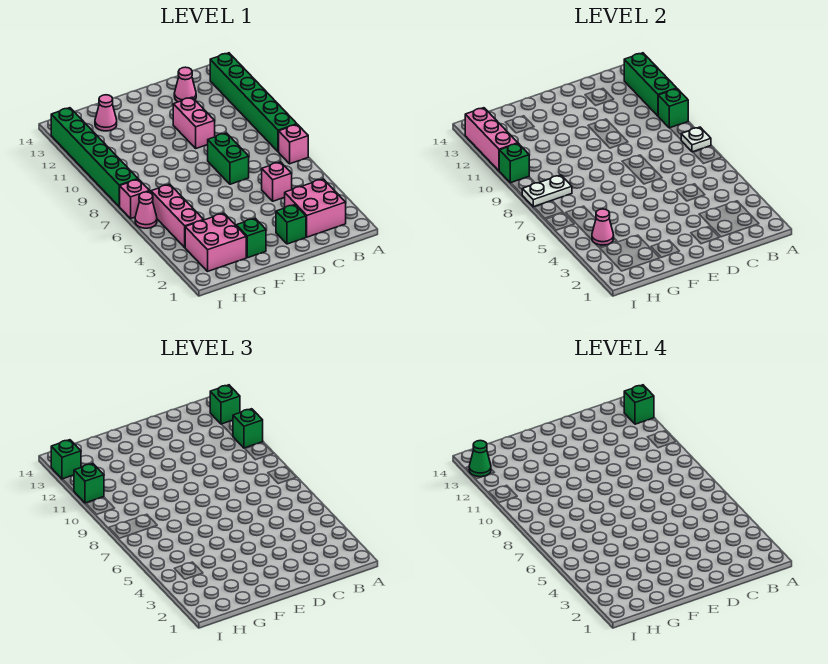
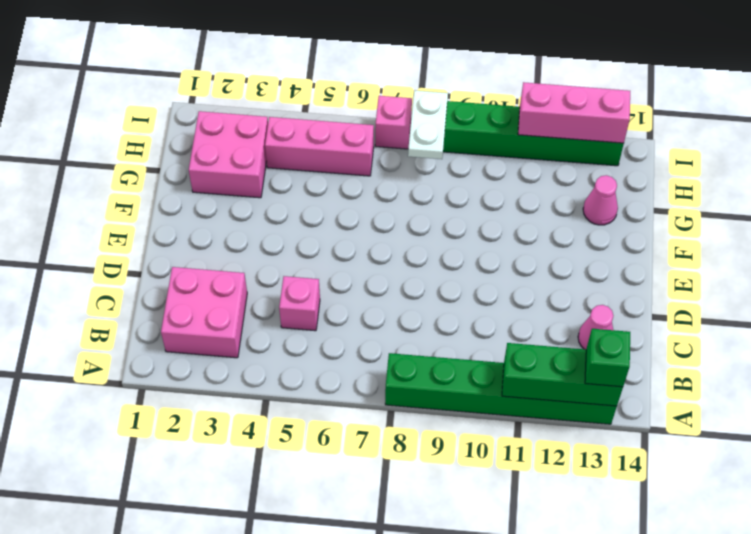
none -> pink brick A7 level 1
none -> green brick D2 level 1
none -> green brick D7:D8 level 1

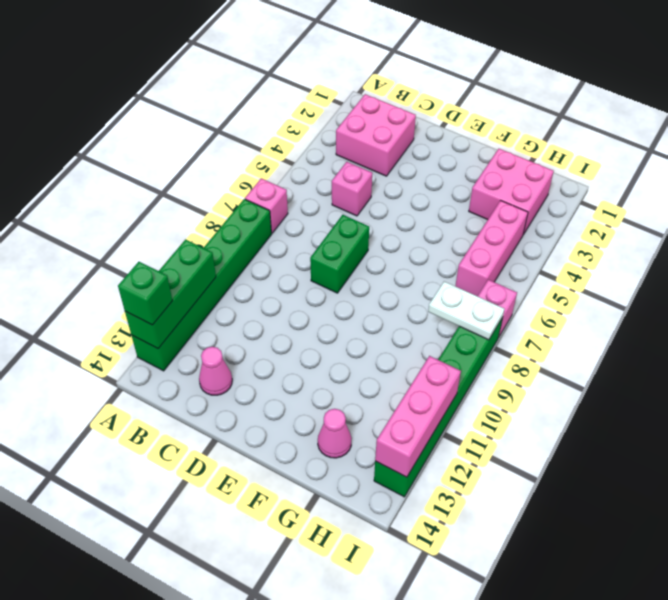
none -> green brick D2 level 1
none -> pink brick D10:D11 level 1
none -> green brick F2 level 1

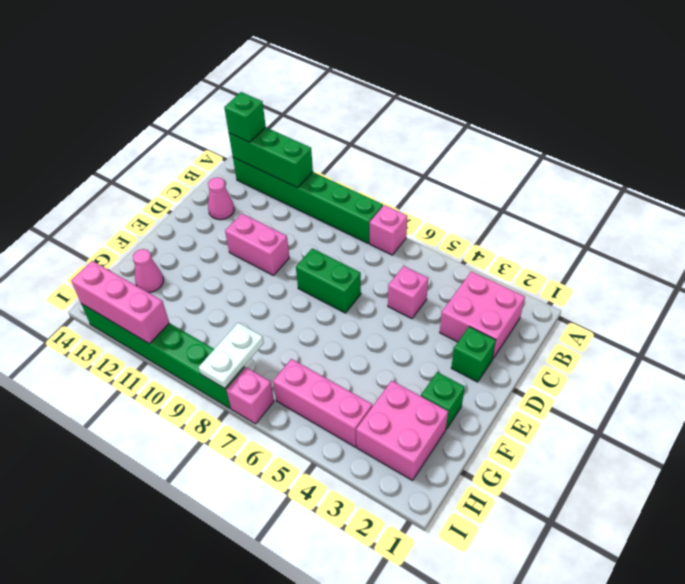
none -> pink cone I6 level 1
none -> white plate A8 level 2
none -> green brick A10 level 2

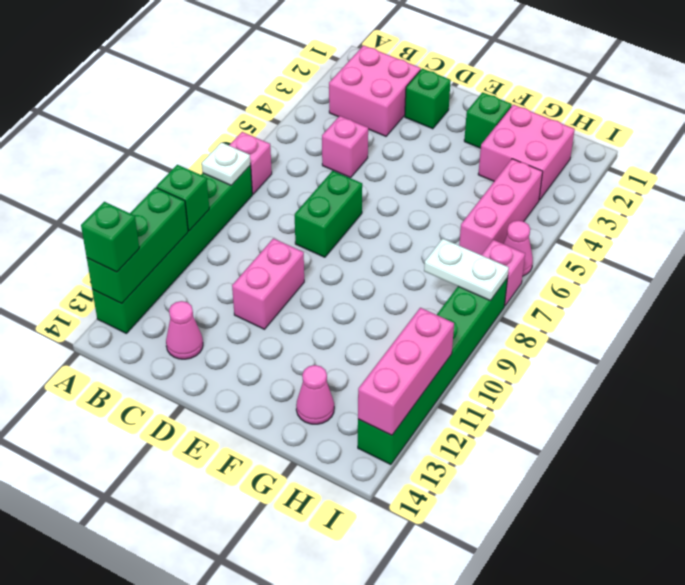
none -> pink cone H4 level 2
none -> green brick I10 level 2
none -> green brick A11 level 3

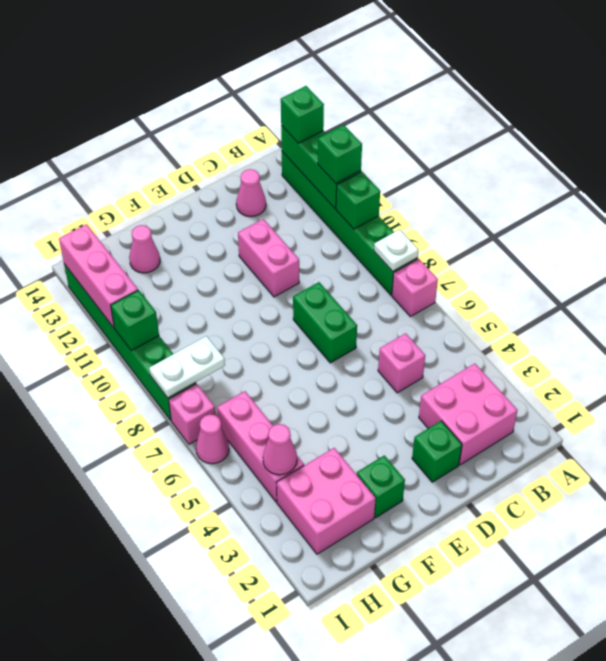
none -> green brick I11 level 3
none -> green brick I13 level 3
none -> green brick A13 level 4

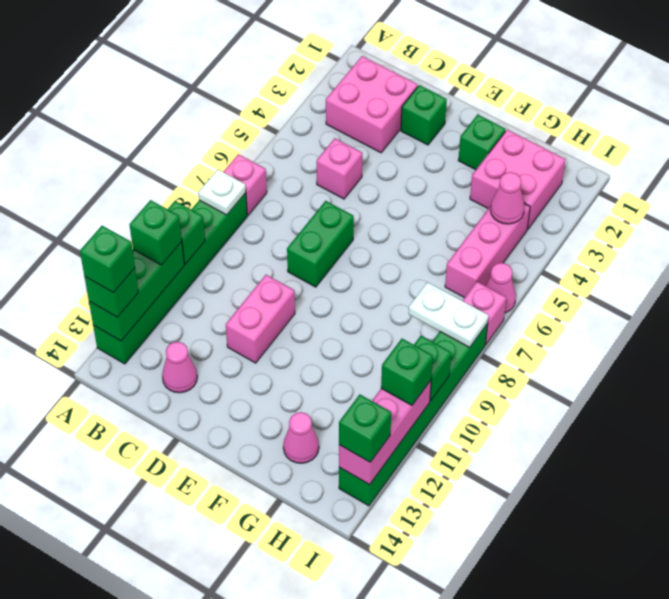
none -> green cone I13 level 4

